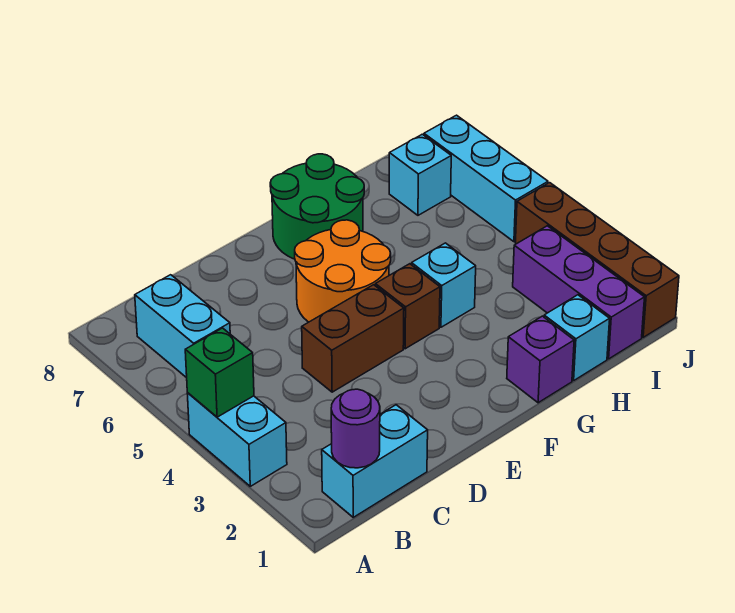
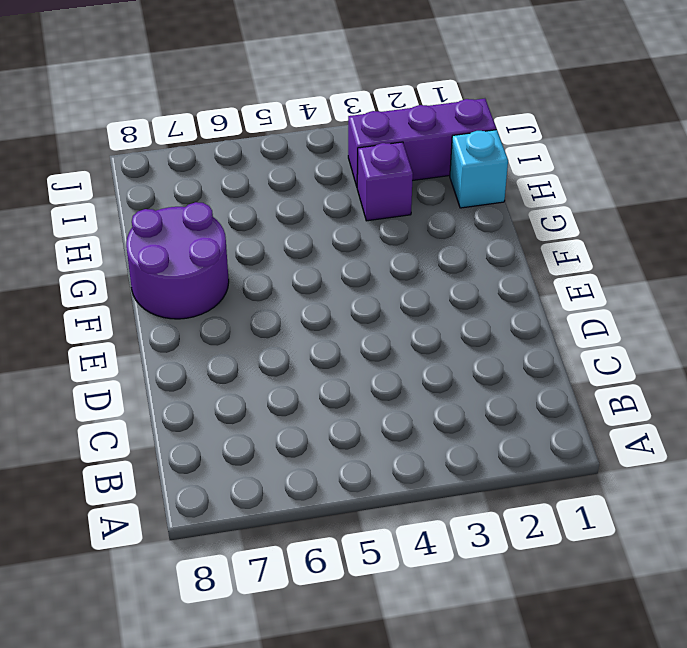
purple round brick F7:G8 level 1 -> green round brick F7:G8 level 1
purple brick H3 level 1 -> purple brick G1 level 1
none -> cyan brick A3:A4 level 1
none -> cyan brick B1:C1 level 1
none -> cyan brick B6:B7 level 1

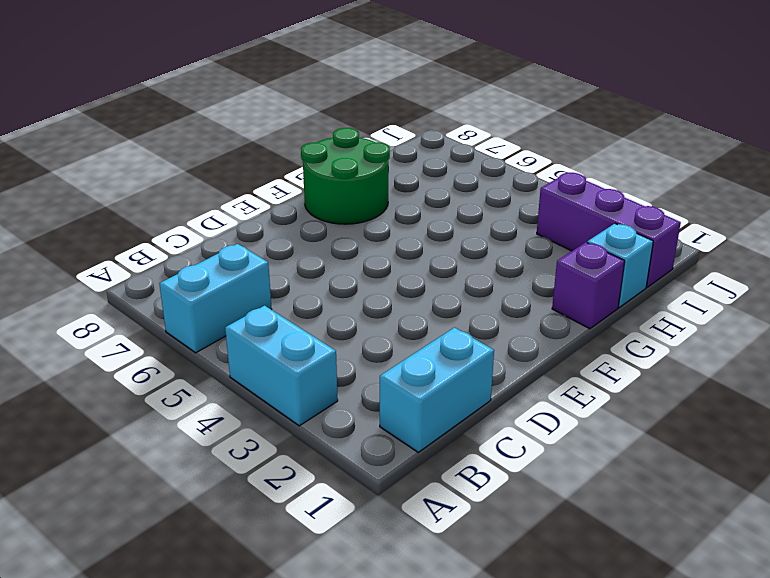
cyan brick A6:B6 level 1 -> cyan brick B6:B7 level 1
none -> brown brick D4:E4 level 1
none -> orange round brick E5:F6 level 1
none -> brown brick F4 level 1

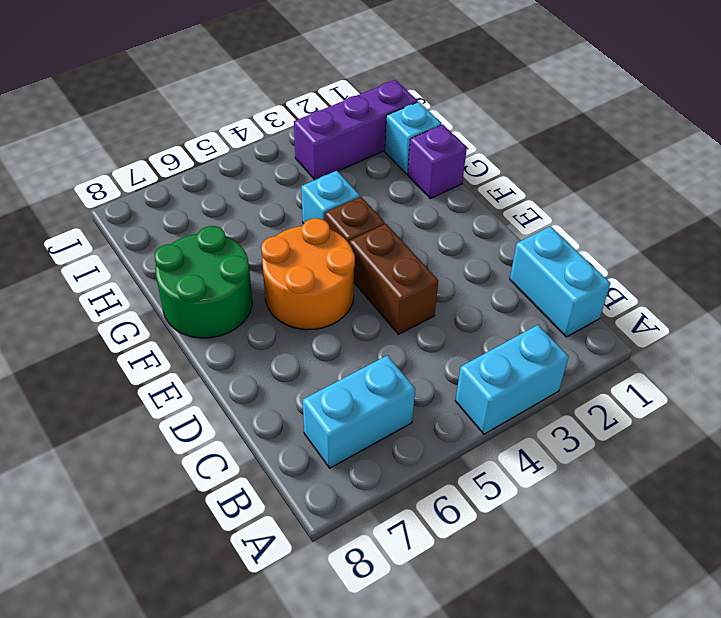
none -> cyan brick I7 level 1
none -> brown brick J1:J4 level 1
none -> cyan brick J5:J7 level 1

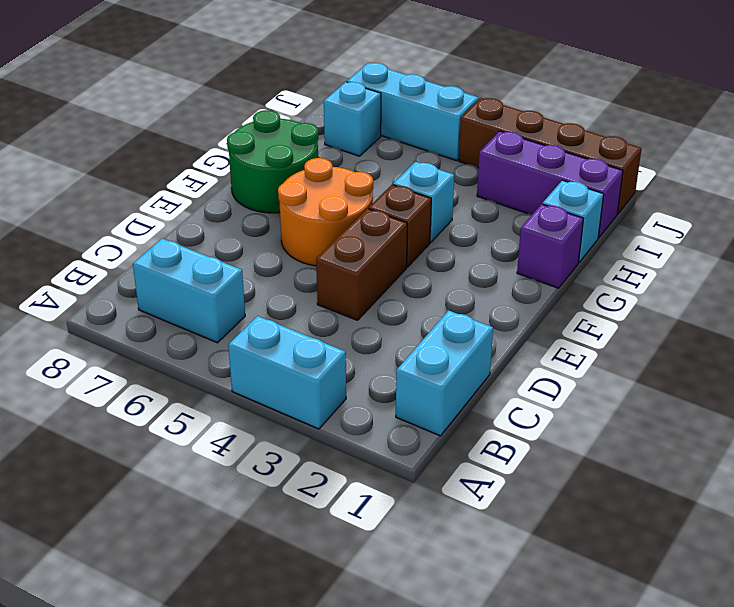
none -> green brick A4 level 2
none -> purple round brick B1 level 2

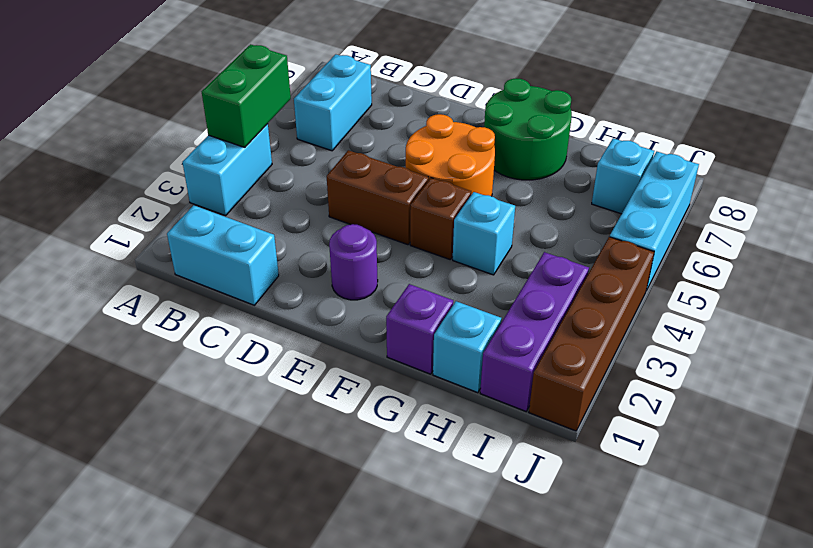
green brick A4:A5 level 2 -> green brick A4 level 2
purple round brick E2 level 1 -> purple round brick B1 level 2

